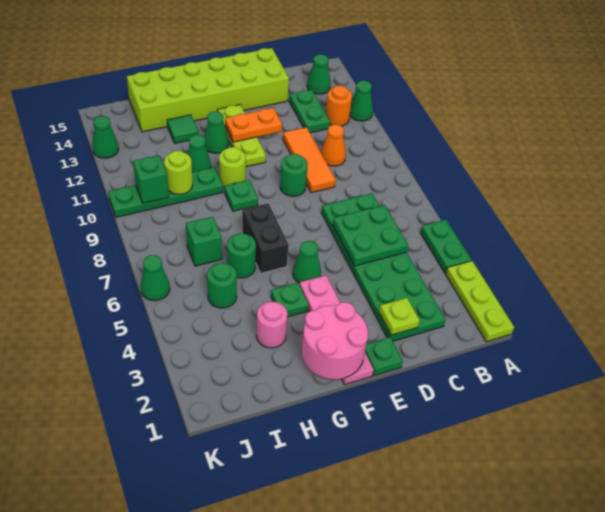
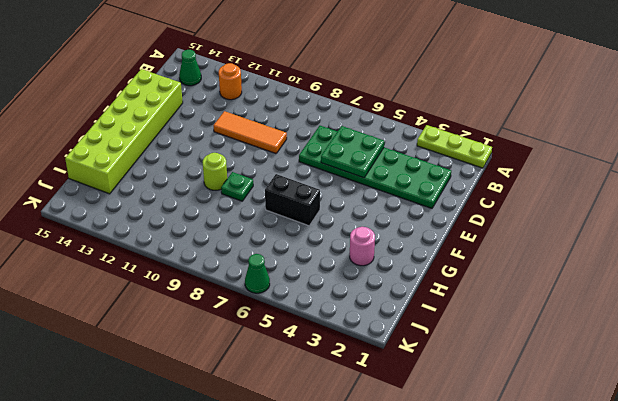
none -> green plate A4:A5 level 1
none -> green cone A12 level 1
none -> orange cone C10 level 1
none -> green plate C12:C13 level 1

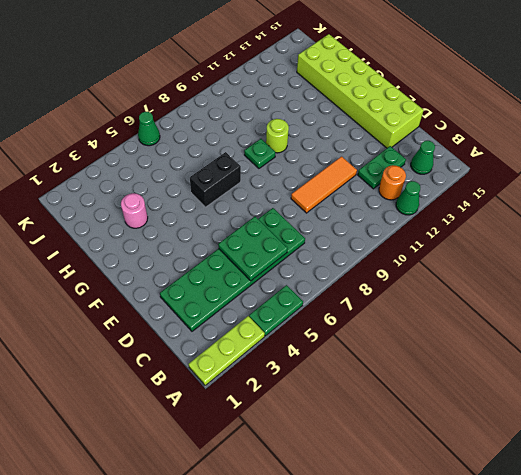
none -> orange cone C10 level 1
none -> green plate E1 level 1
none -> green round brick E9 level 1
none -> pink plate F1:F4 level 1

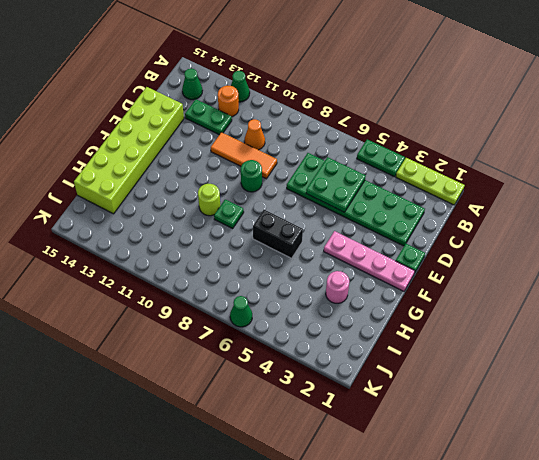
none -> green cone F5 level 1
none -> lime plate F11:F13 level 1
none -> green plate G4 level 1
none -> green cone G12 level 1

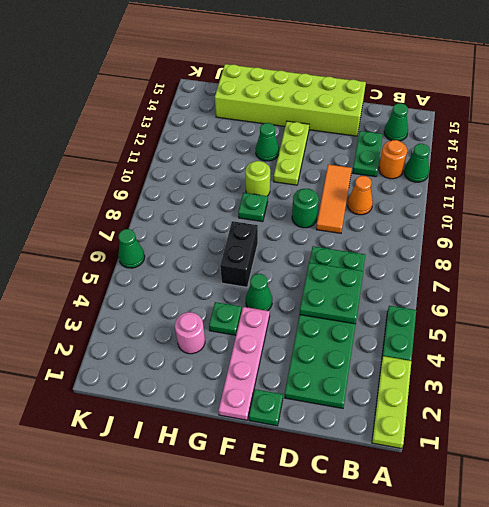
none -> green round brick H6 level 1
none -> green plate H10:K10 level 1
none -> green cone H11 level 1
none -> green tile H13 level 1

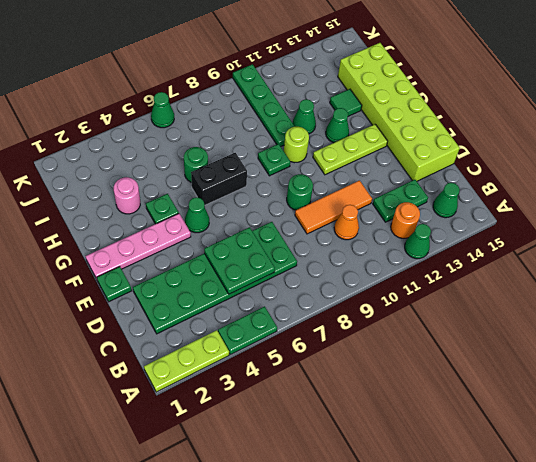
none -> green round brick I5 level 1
none -> green brick I7 level 1
none -> green cone K13 level 1
none -> lime plate D2 level 2

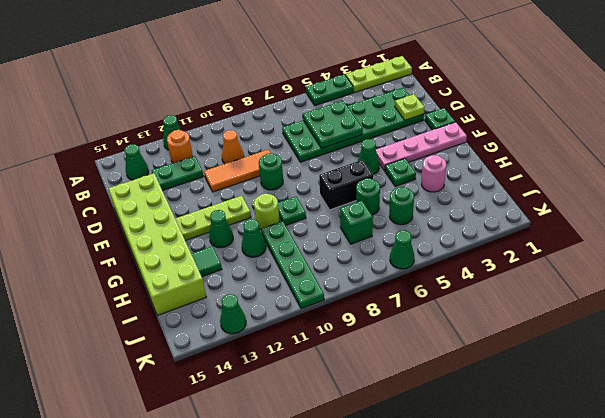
none -> orange plate E12:F12 level 2
none -> pink round brick F1:G2 level 2
none -> lime round brick I10 level 2
none -> green brick J10 level 2

